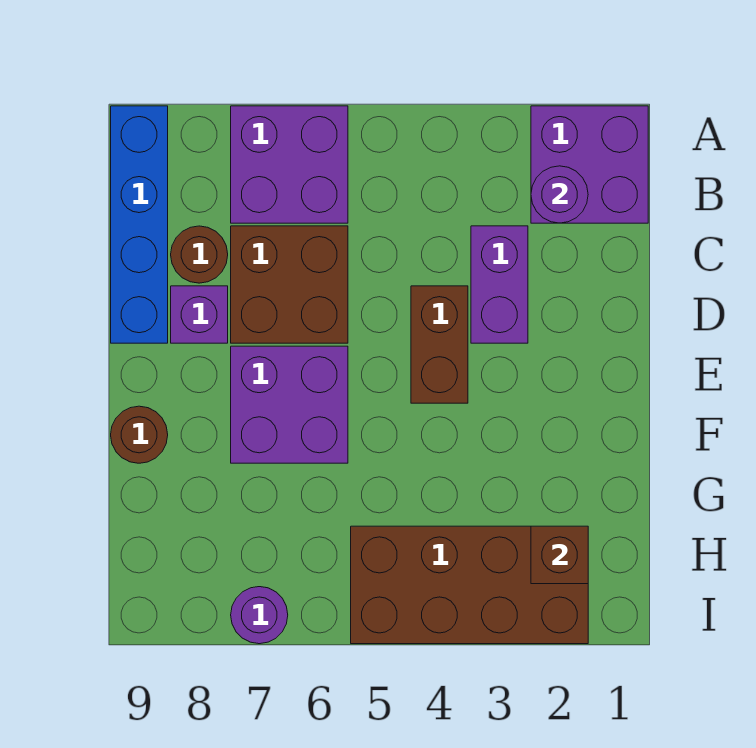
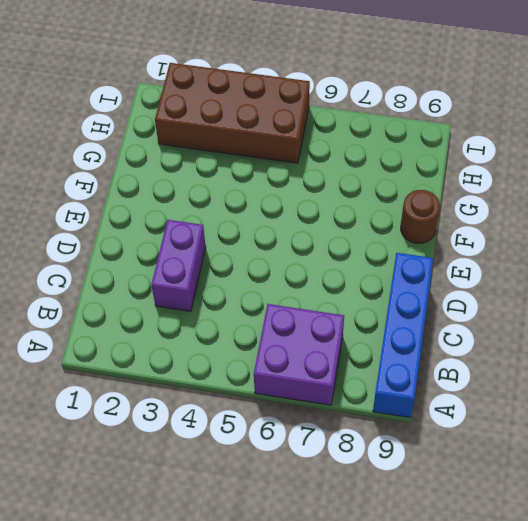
none -> purple brick A1:B2 level 1
none -> brown brick C6:D7 level 1
none -> brown round brick C8 level 1

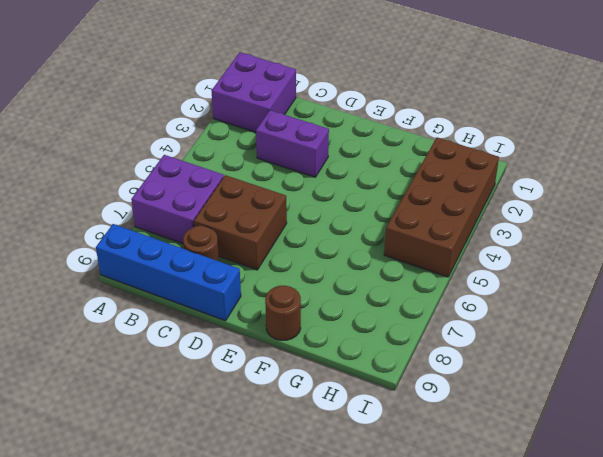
none -> brown brick D4:E4 level 1
none -> purple brick D8 level 1
none -> purple brick E6:F7 level 1

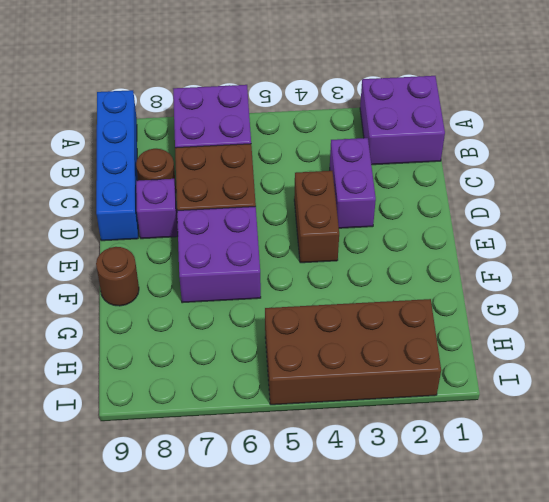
none -> purple round brick I7 level 1
none -> purple round brick B2 level 2
none -> brown brick H2 level 2

